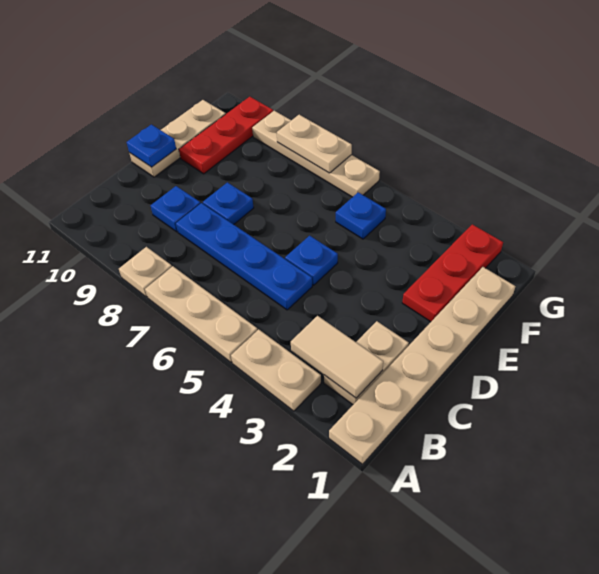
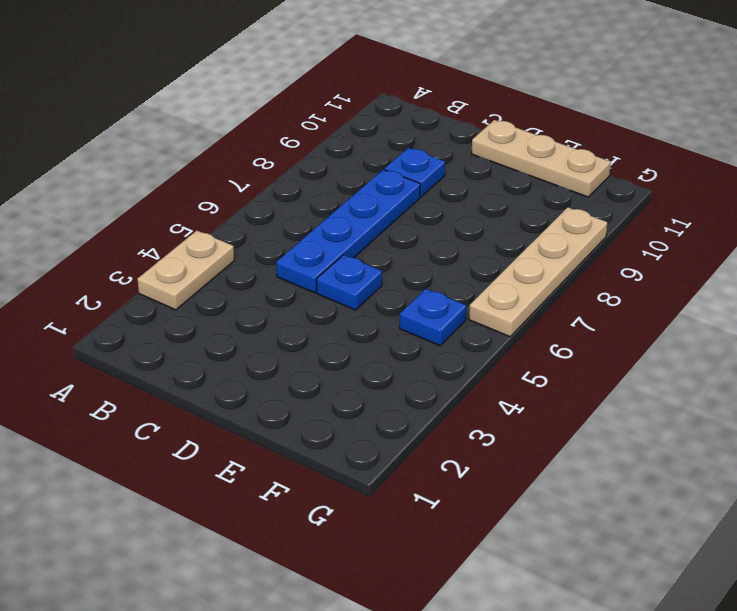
none -> tan plate A1:F1 level 1
none -> tan plate A5:A7 level 1
none -> tan plate A8 level 1

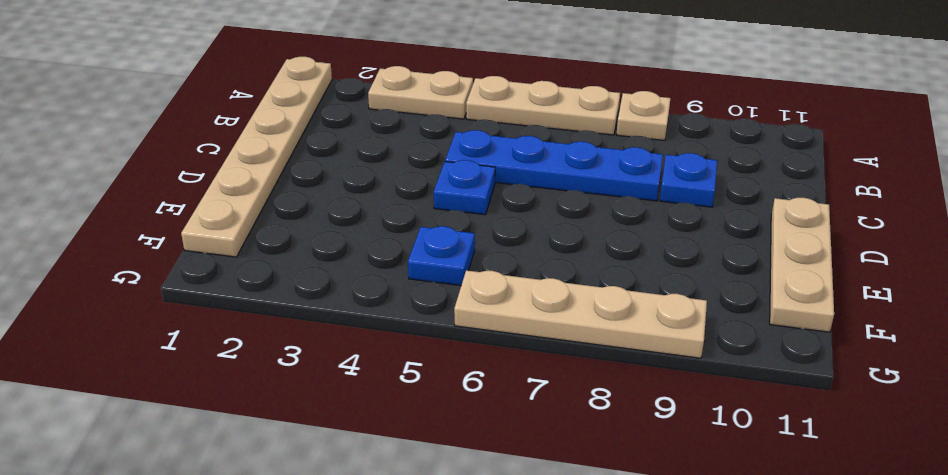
none -> tan plate B2:C2 level 1
none -> blue plate D8 level 1
none -> red plate E2:G2 level 1

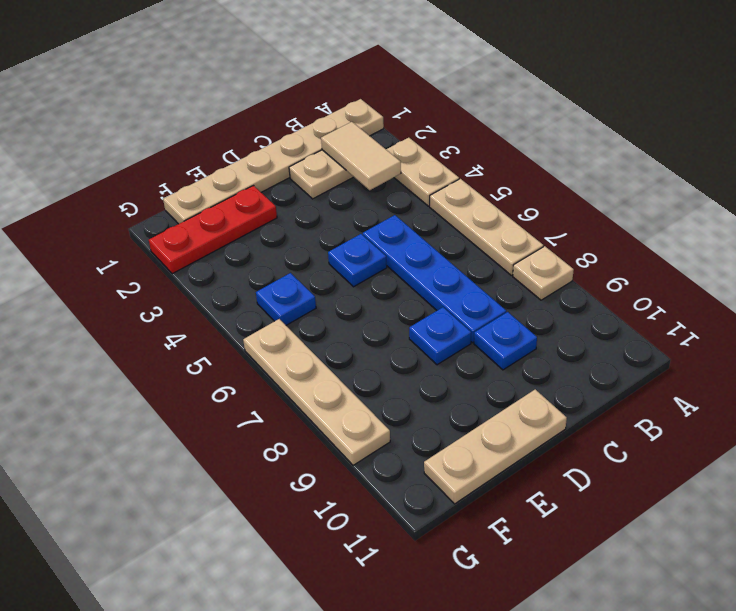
none -> red plate E10:G10 level 1
none -> blue plate D11 level 2
none -> tan plate G7:G8 level 2

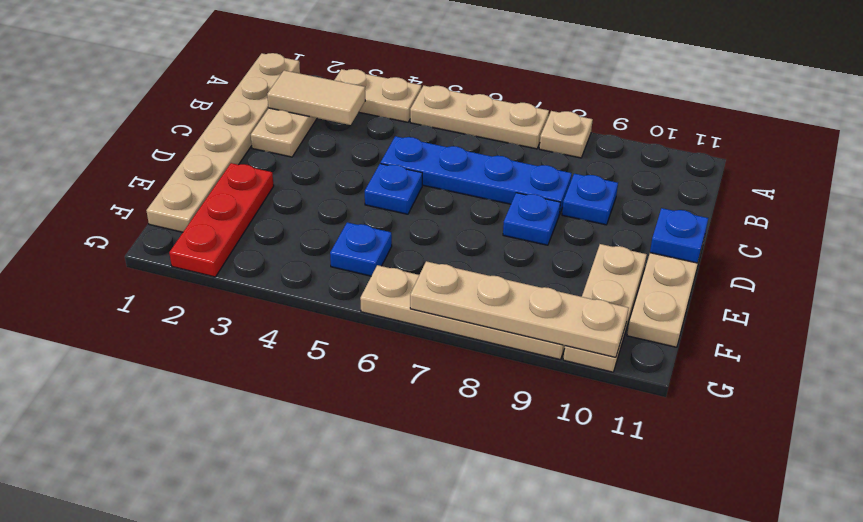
tan plate E10:G10 level 1 -> red plate E10:G10 level 1
tan plate G7:G10 level 2 -> tan plate G7:G8 level 2

